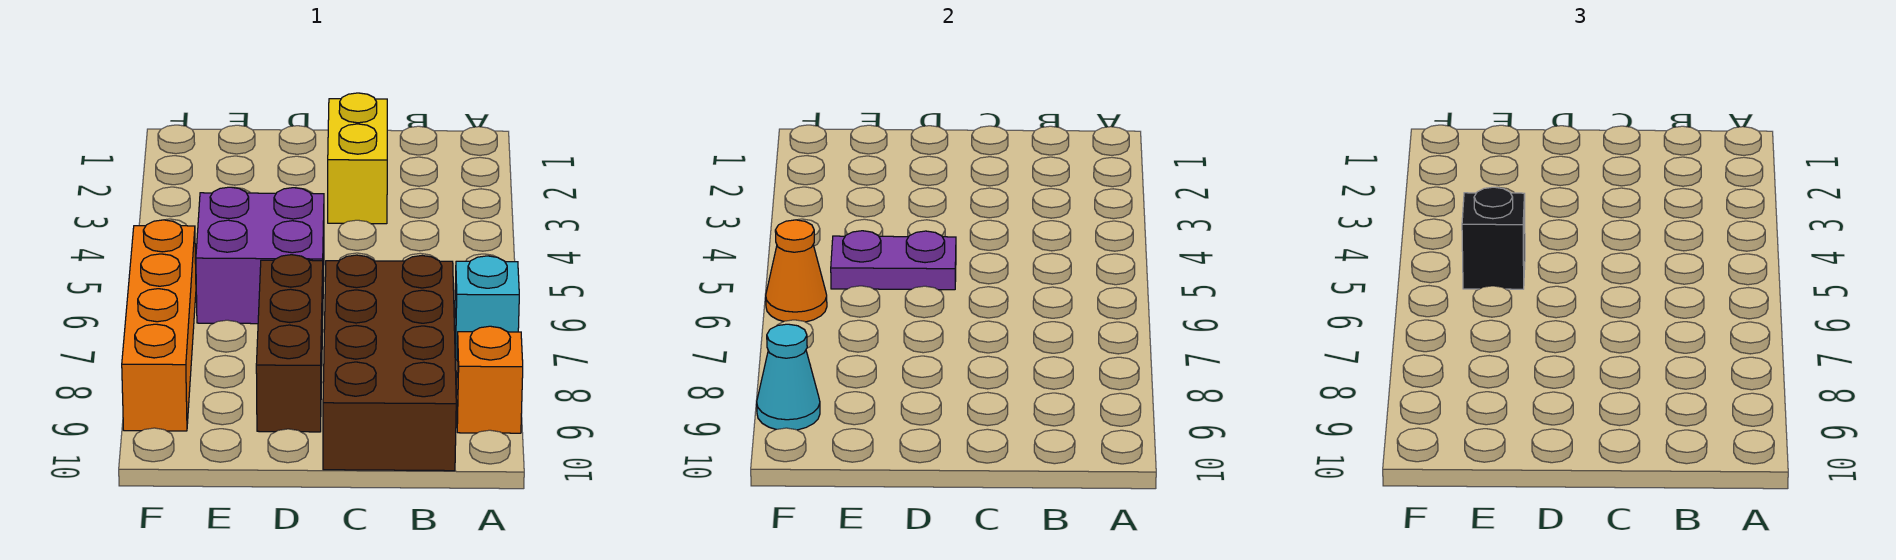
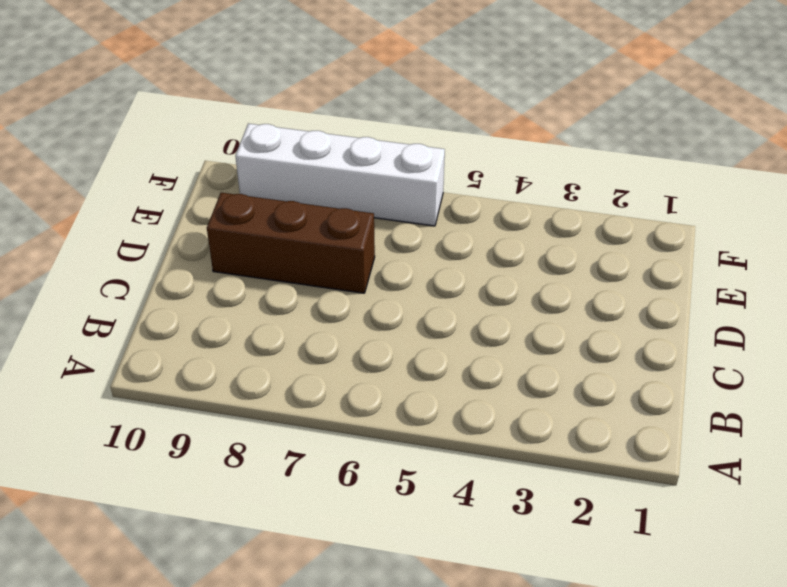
white brick F6:F9 level 1 -> orange brick F6:F9 level 1
none -> cyan brick A7 level 1
none -> orange brick A9 level 1

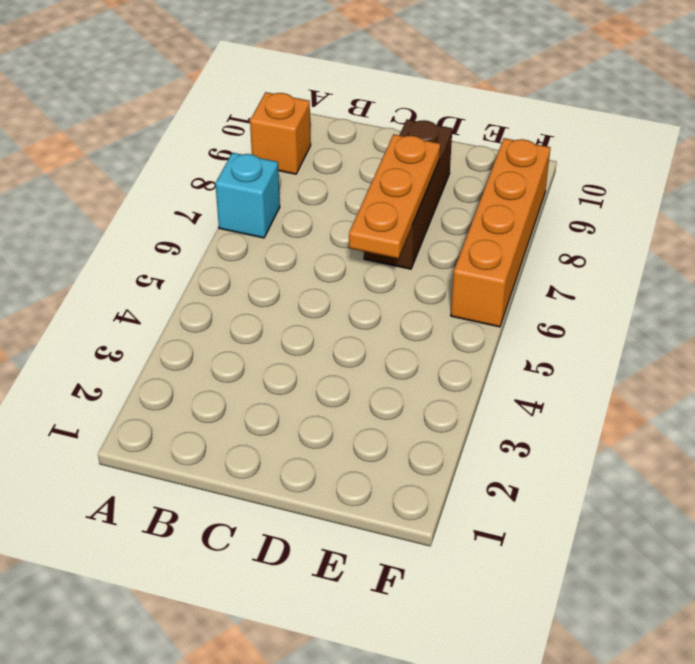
orange plate D6:D8 level 2 -> none
none -> brown brick B7:C10 level 1
none -> yellow brick C2:C3 level 1

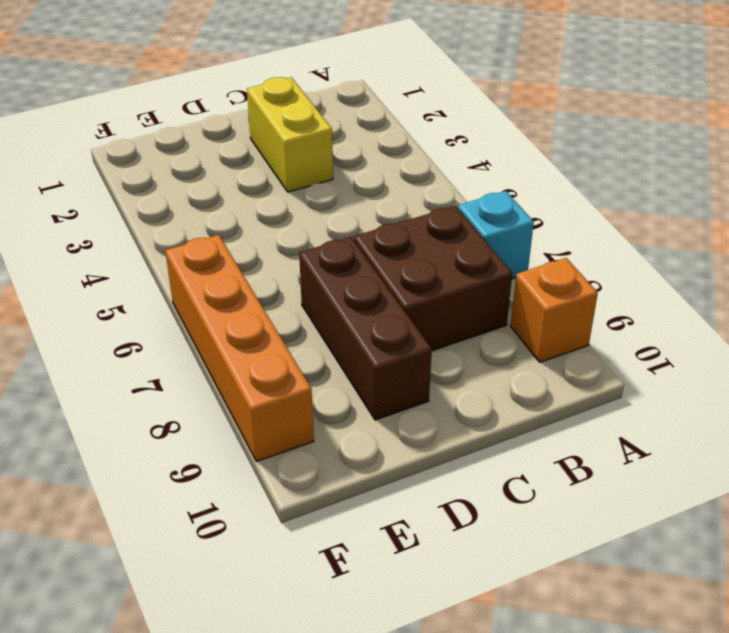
brown brick B7:C8 level 1 -> brown brick B7:C10 level 1
none -> purple brick D5:E6 level 1
none -> purple plate D5:E5 level 2

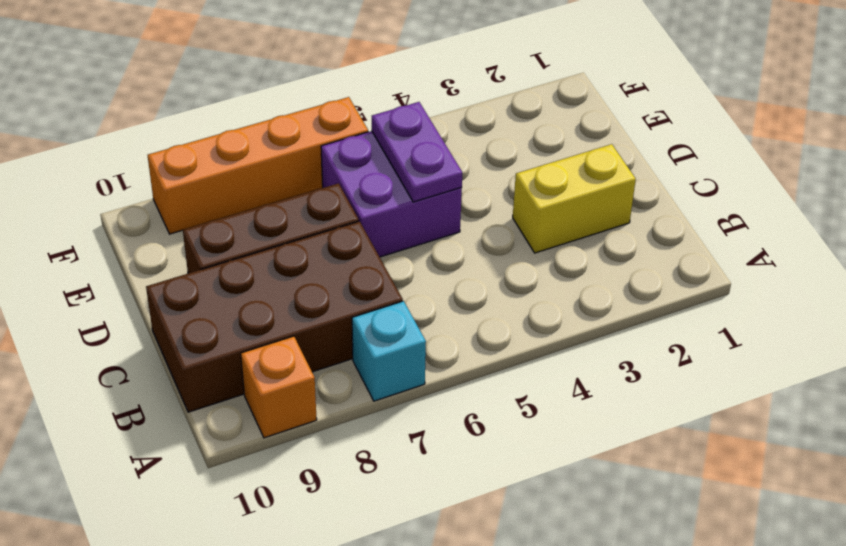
none -> orange cone F6 level 2
none -> cyan cone F9 level 2

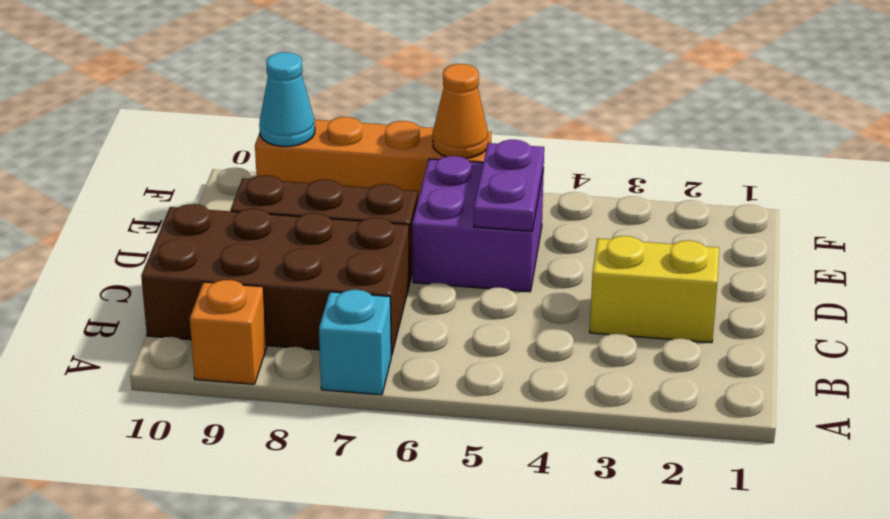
none -> black brick E5 level 3

